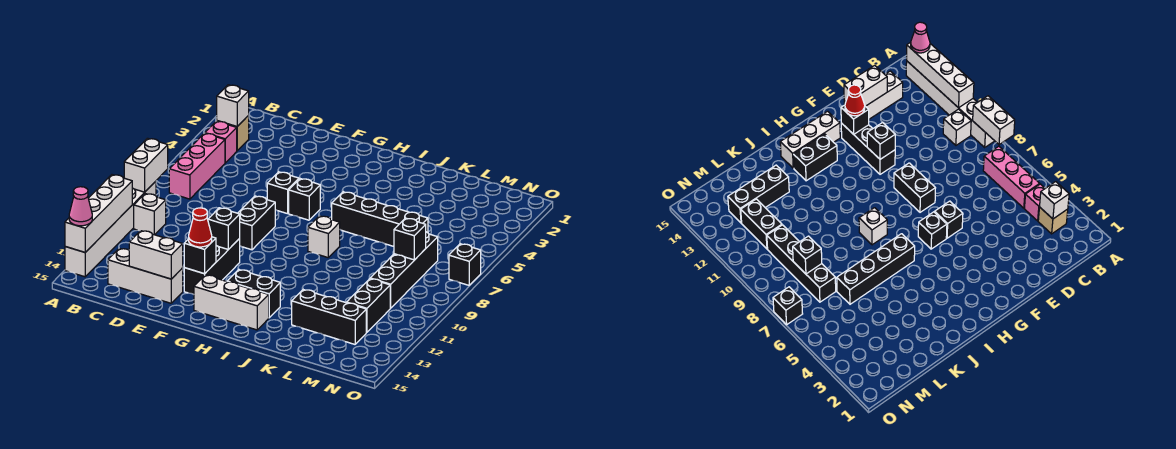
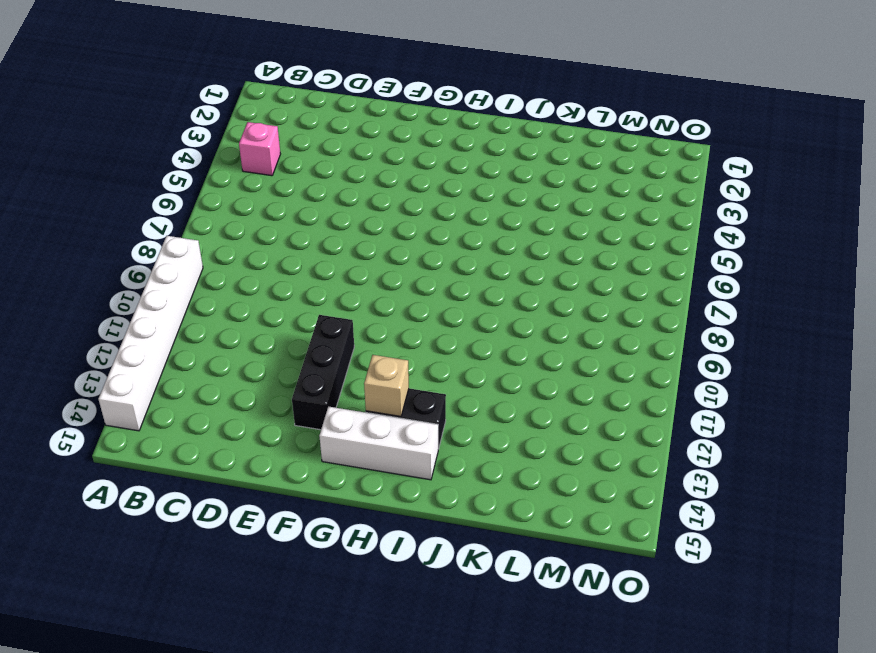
tan brick H13 level 2 -> tan brick B3 level 1
none -> pink brick B5:B7 level 1
none -> white brick B10 level 1
none -> white brick C14:E14 level 1

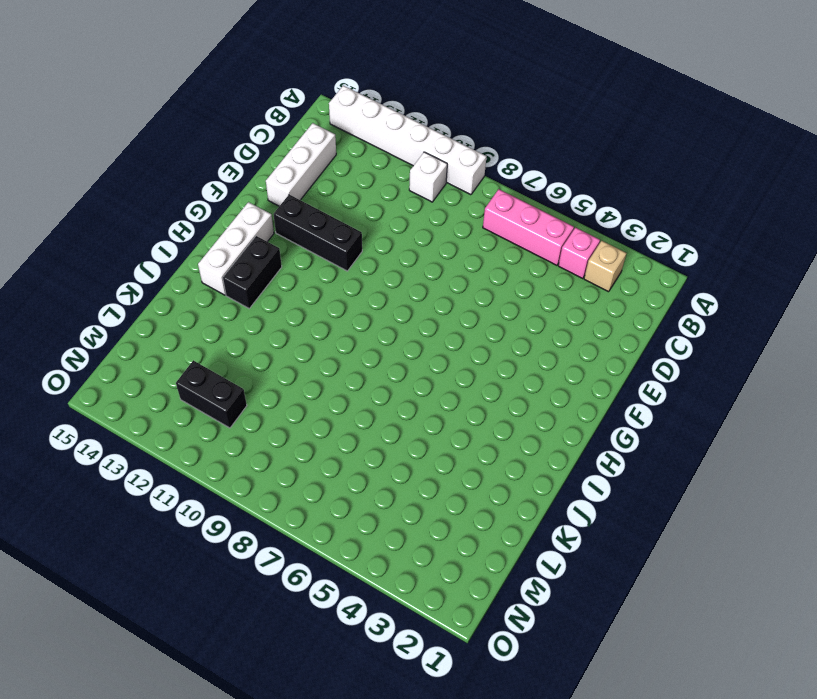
none -> black brick F6 level 1
none -> black brick F8:F9 level 1
none -> black brick G6 level 1

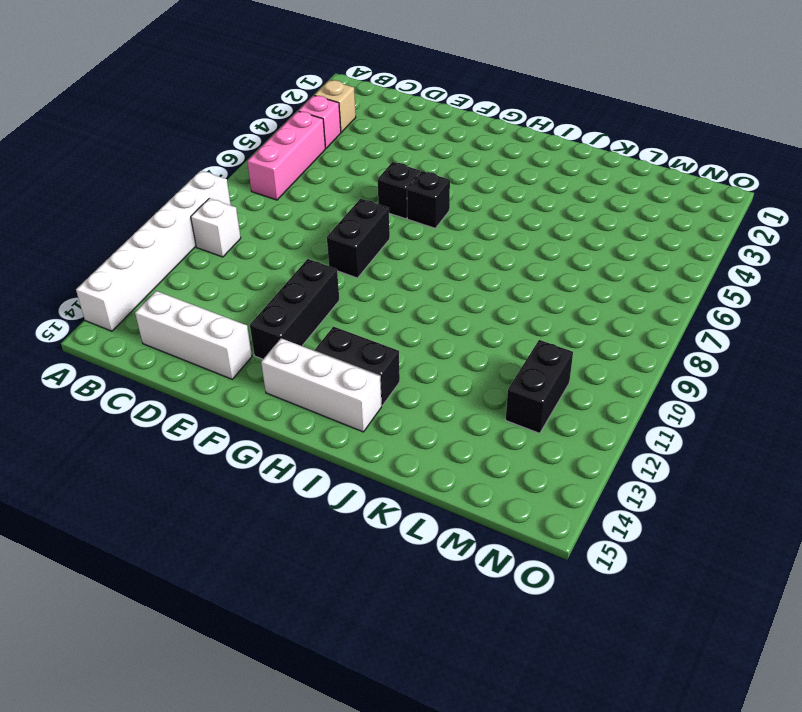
none -> black brick I6:L6 level 1
none -> white brick I8 level 1
none -> black brick K13:M13 level 1

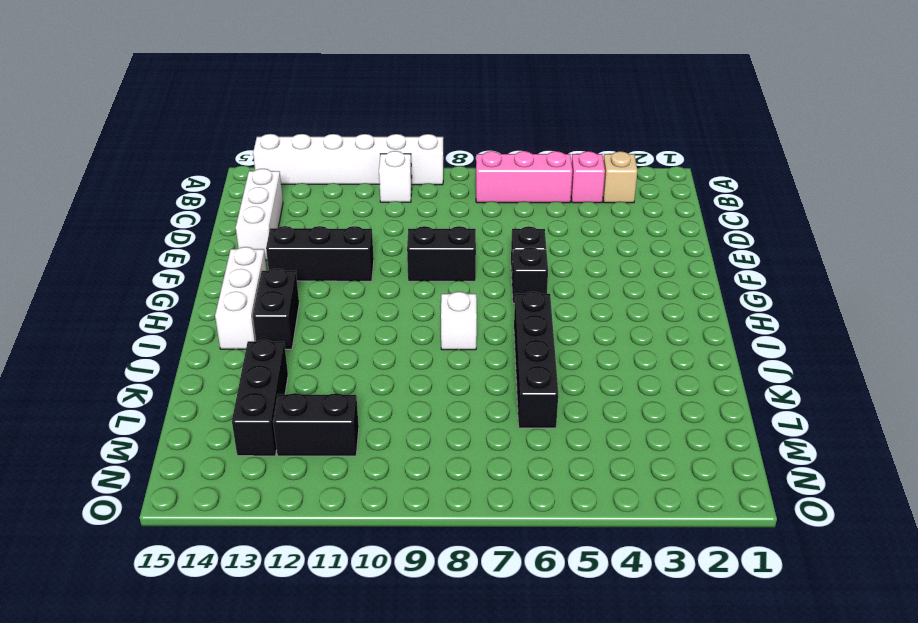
none -> black brick M7:M10 level 1
none -> black brick O7 level 1
none -> white brick A8:A9 level 2

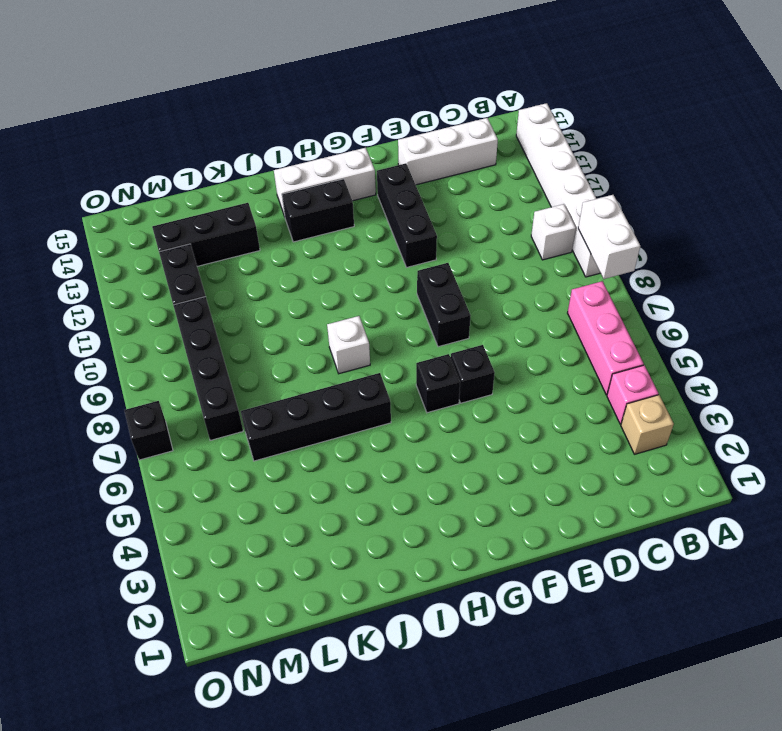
none -> white brick A11:A14 level 2
none -> white brick B3 level 2
none -> white brick D14:E14 level 2

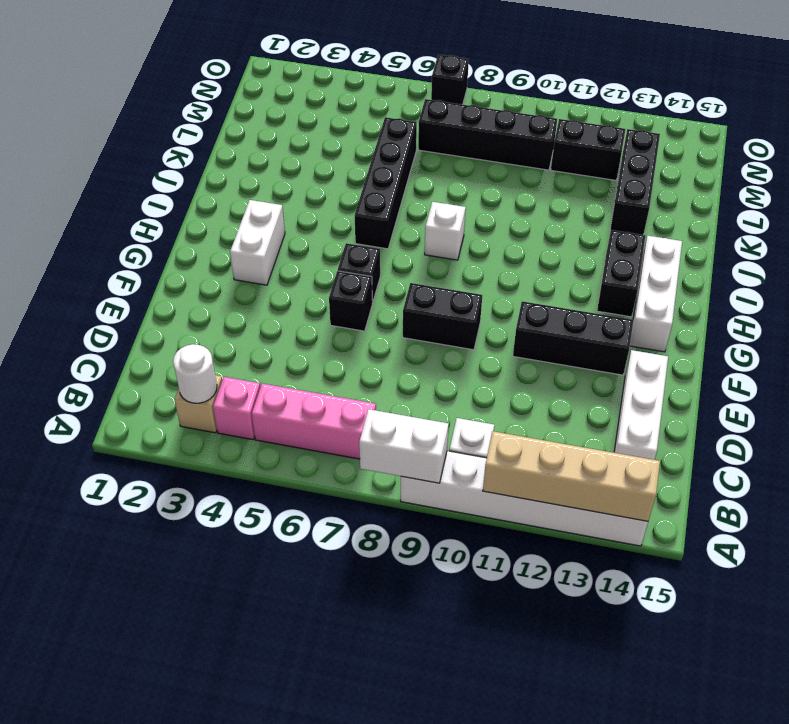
tan brick A11:A14 level 2 -> white brick A11:A14 level 2
white round brick B3 level 2 -> white brick B3 level 2
white brick G3:H3 level 1 -> white brick D14:E14 level 2
none -> black brick F11 level 2
none -> black brick F13 level 2
none -> black brick M8 level 2

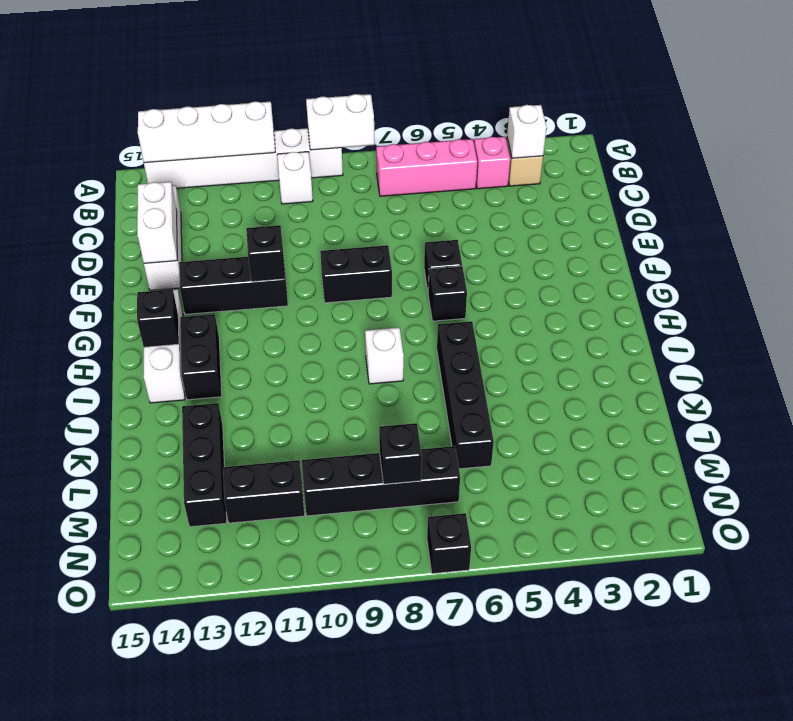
black brick H14 level 2 -> black brick F13 level 2
none -> pink cone A14 level 3
none -> red cone F13 level 3

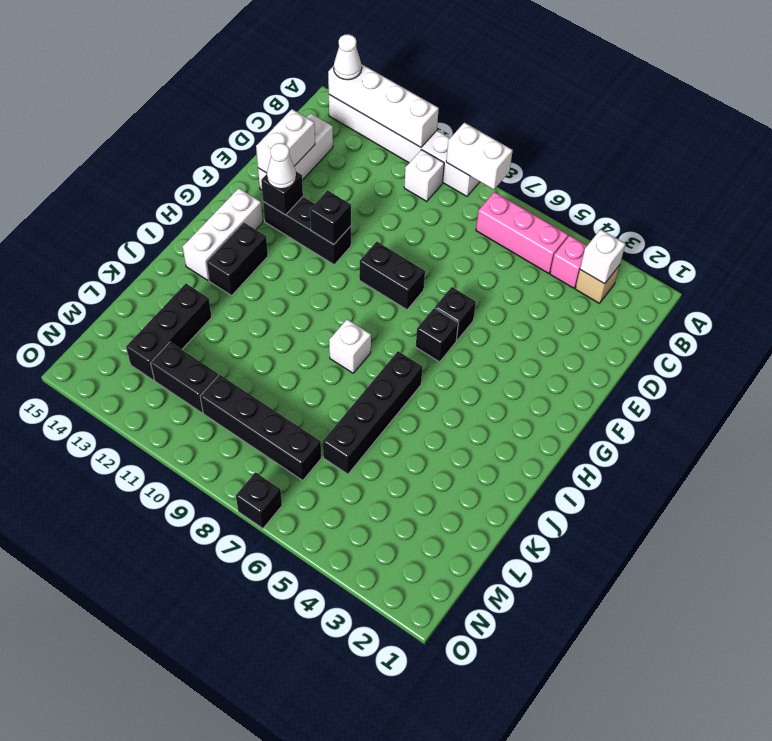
white cone A14 level 3 -> pink cone A14 level 3
white cone F13 level 3 -> red cone F13 level 3
none -> black brick M8 level 2

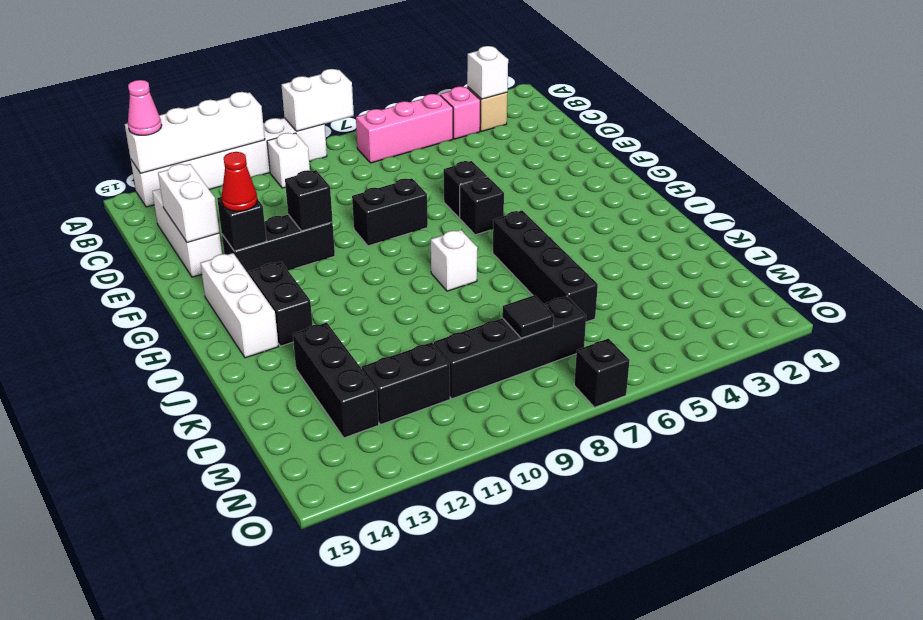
black tile M8 level 2 -> black brick M8 level 2

